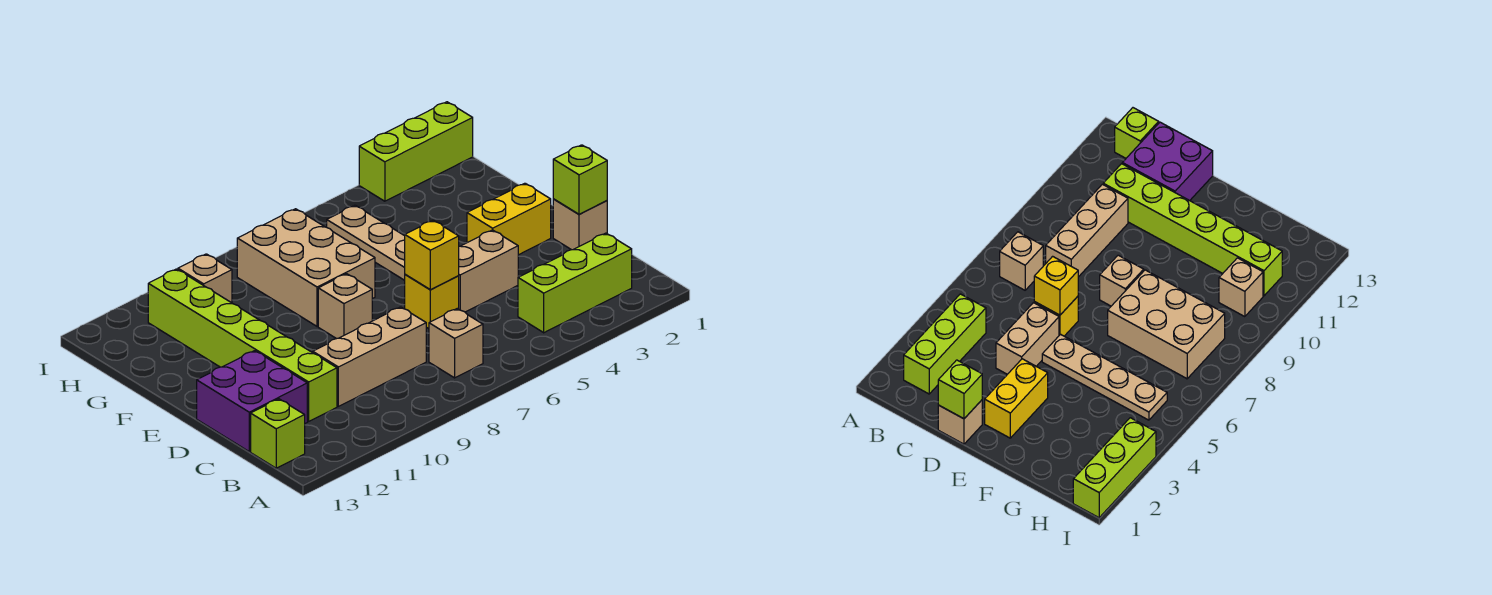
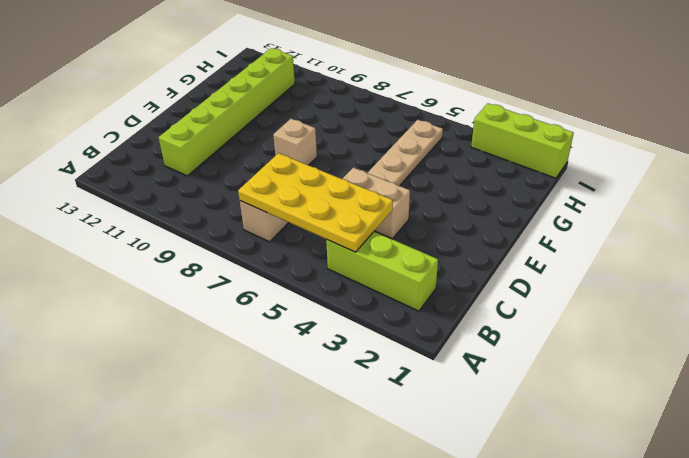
yellow plate B4:C7 level 2 -> none
none -> lime brick B13 level 1
none -> tan brick C8:C10 level 1
none -> purple brick C12:D13 level 1

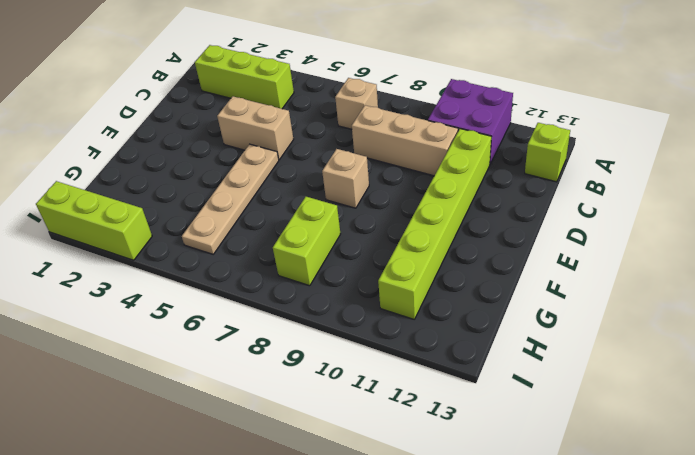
purple brick A10:B11 level 1 -> purple brick C12:D13 level 1
lime brick G8:H8 level 1 -> tan brick F7:H8 level 1
none -> tan brick D1 level 1
none -> yellow brick D6 level 1
none -> yellow brick E2:E3 level 1

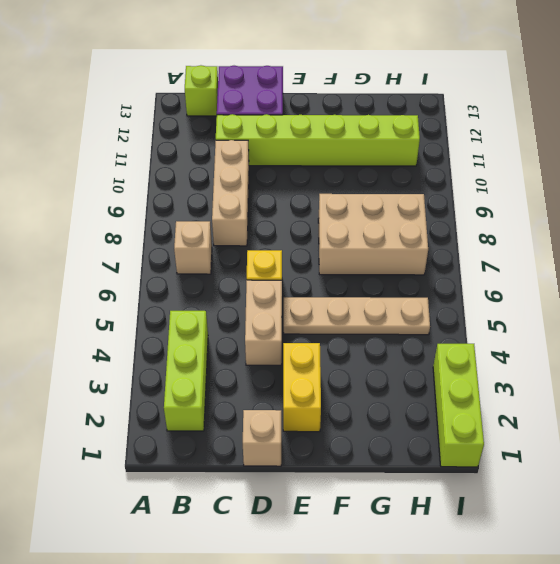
none -> tan brick E8 level 1
none -> tan brick H10 level 1
none -> lime brick D1 level 2

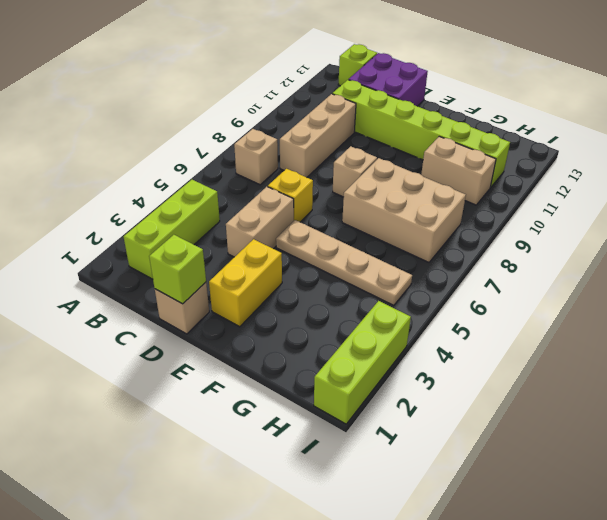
tan brick G10:H10 level 1 -> tan brick H10 level 1
none -> yellow brick D6 level 2

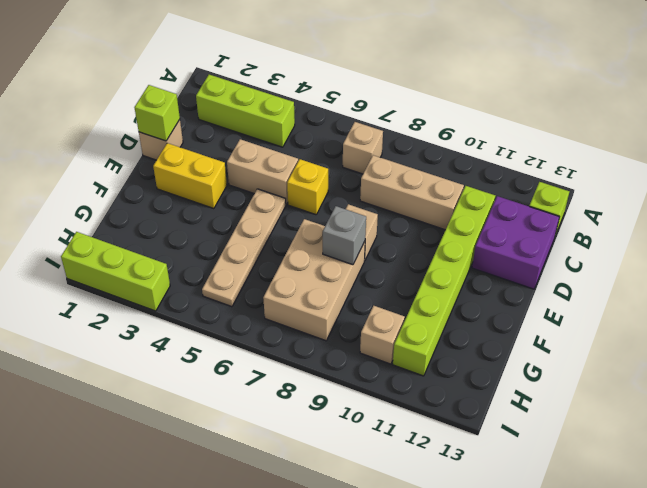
grey brick F8 level 2 -> none
none -> yellow brick D6 level 2

